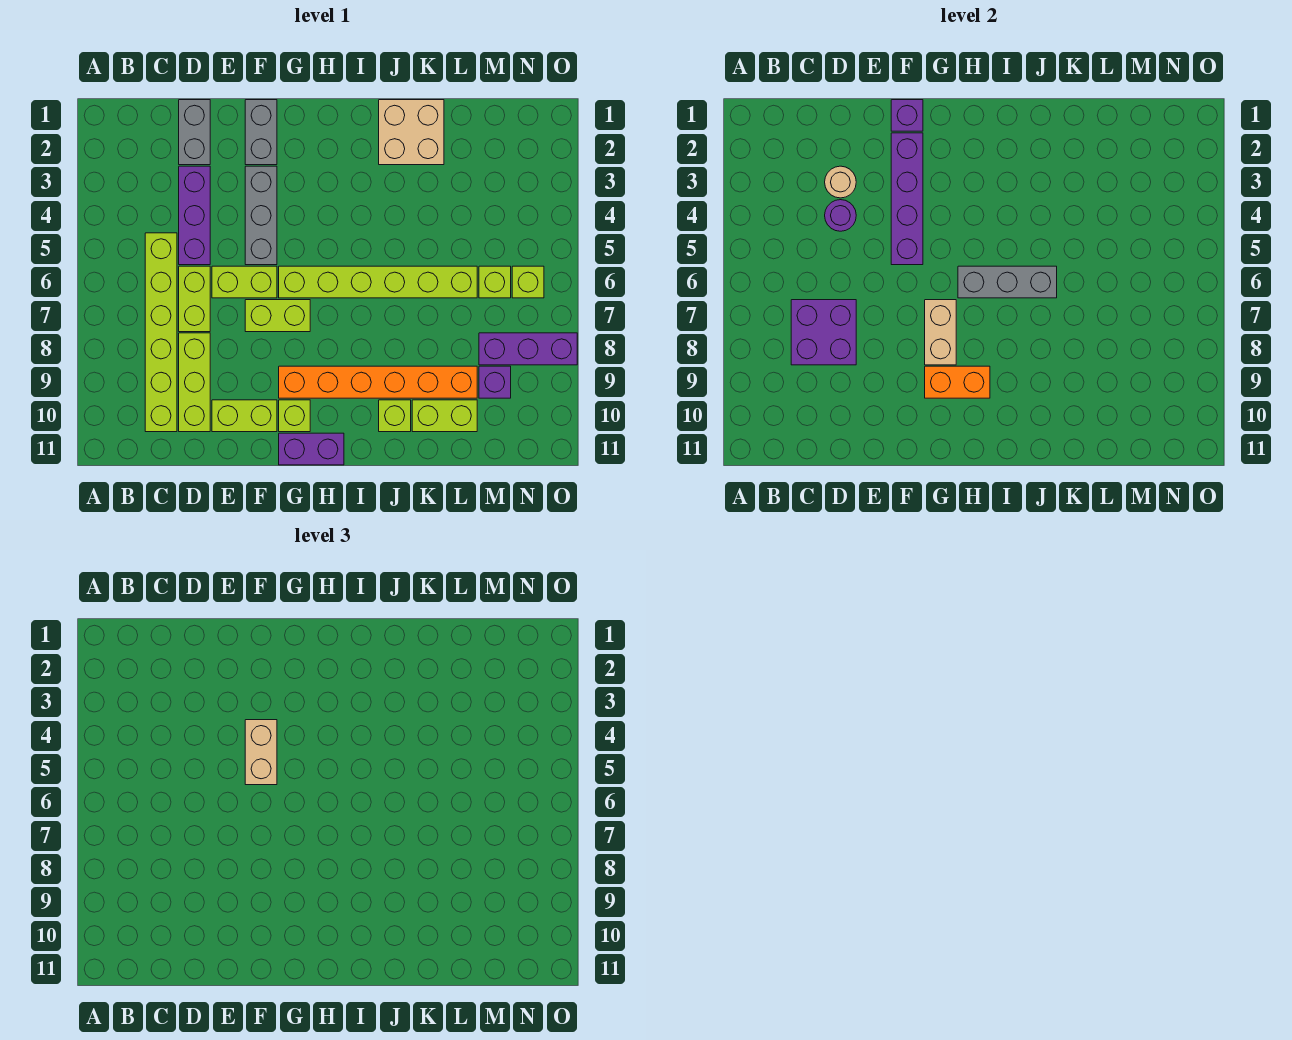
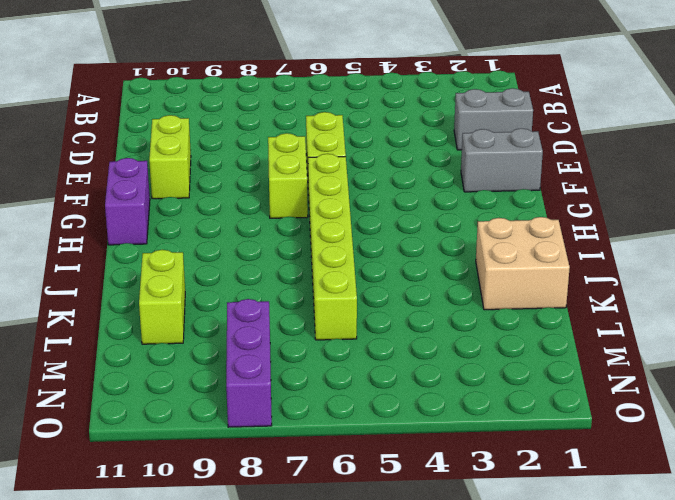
none -> lime brick C5:C10 level 1
none -> purple brick D3:D5 level 1
none -> lime brick D6:D7 level 1
none -> lime brick D8:D10 level 1

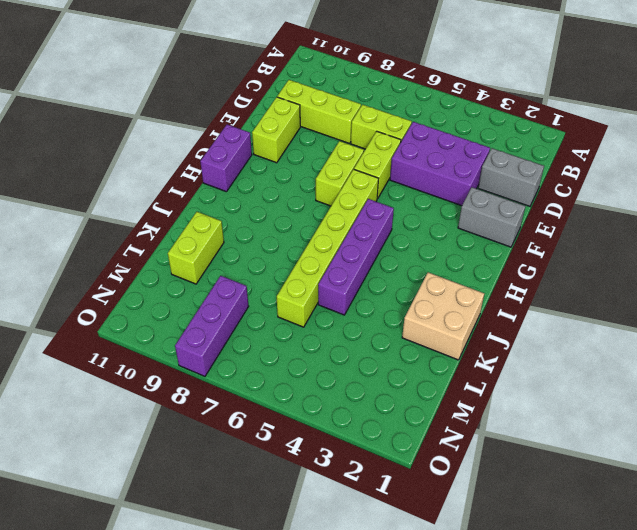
purple brick D3:E5 level 1 -> purple brick D3:D5 level 1
purple brick H5:K5 level 1 -> purple brick F2:F5 level 2
none -> lime brick C5:C10 level 1
none -> grey brick F3:F5 level 1
none -> orange brick G9:L9 level 1
none -> lime brick G10 level 1

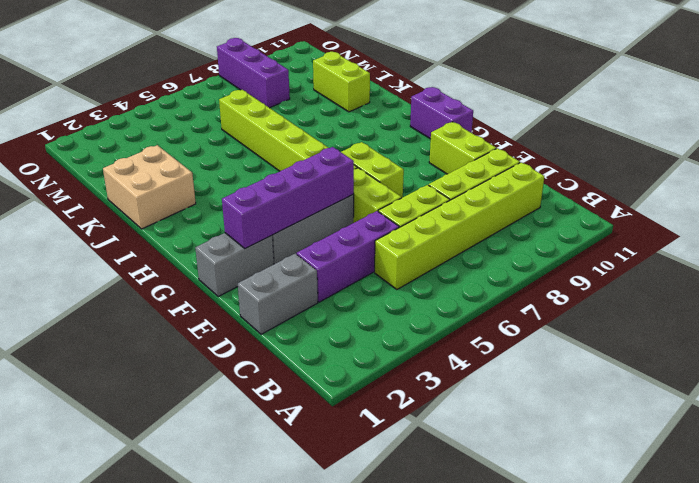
none -> orange brick G9:L9 level 1
none -> lime brick G10 level 1
none -> lime brick J10 level 1
none -> lime brick M6 level 1

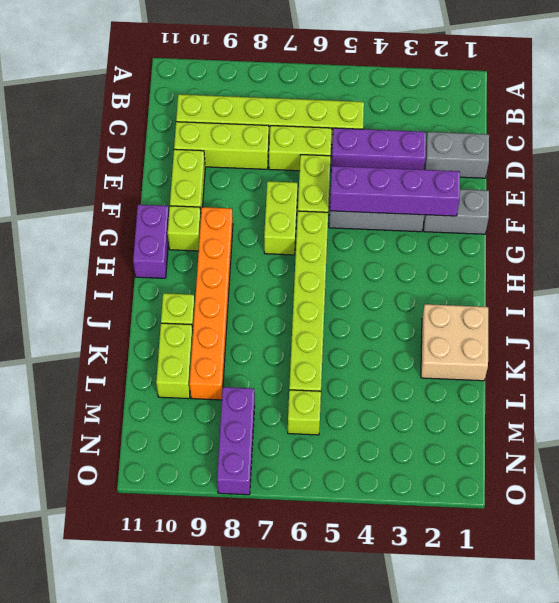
none -> purple brick M9 level 1
none -> lime brick N6 level 1
none -> purple brick C7:D8 level 2
none -> tan round brick D3 level 2

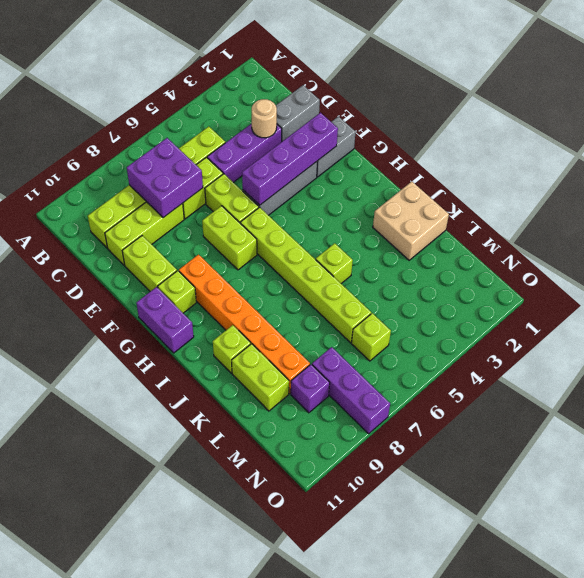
lime brick J5 level 1 -> lime brick N6 level 1
none -> purple round brick D4 level 2
none -> purple brick F1 level 2
none -> tan brick G7:G8 level 2
none -> orange brick G9:H9 level 2

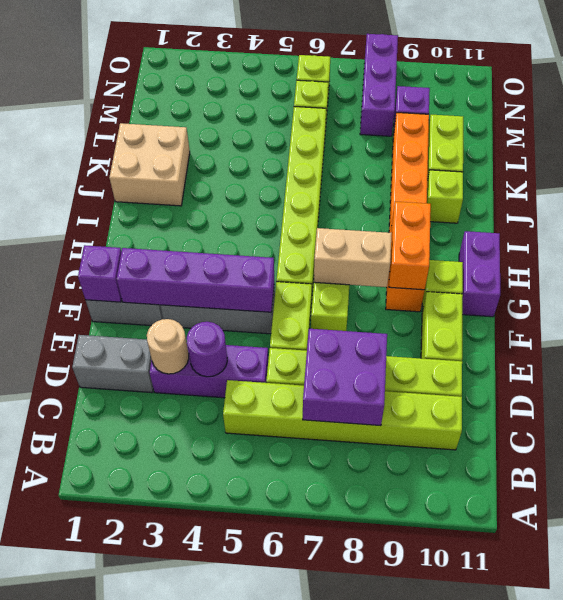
none -> grey brick H6:J6 level 2
none -> tan brick F4:F5 level 3

